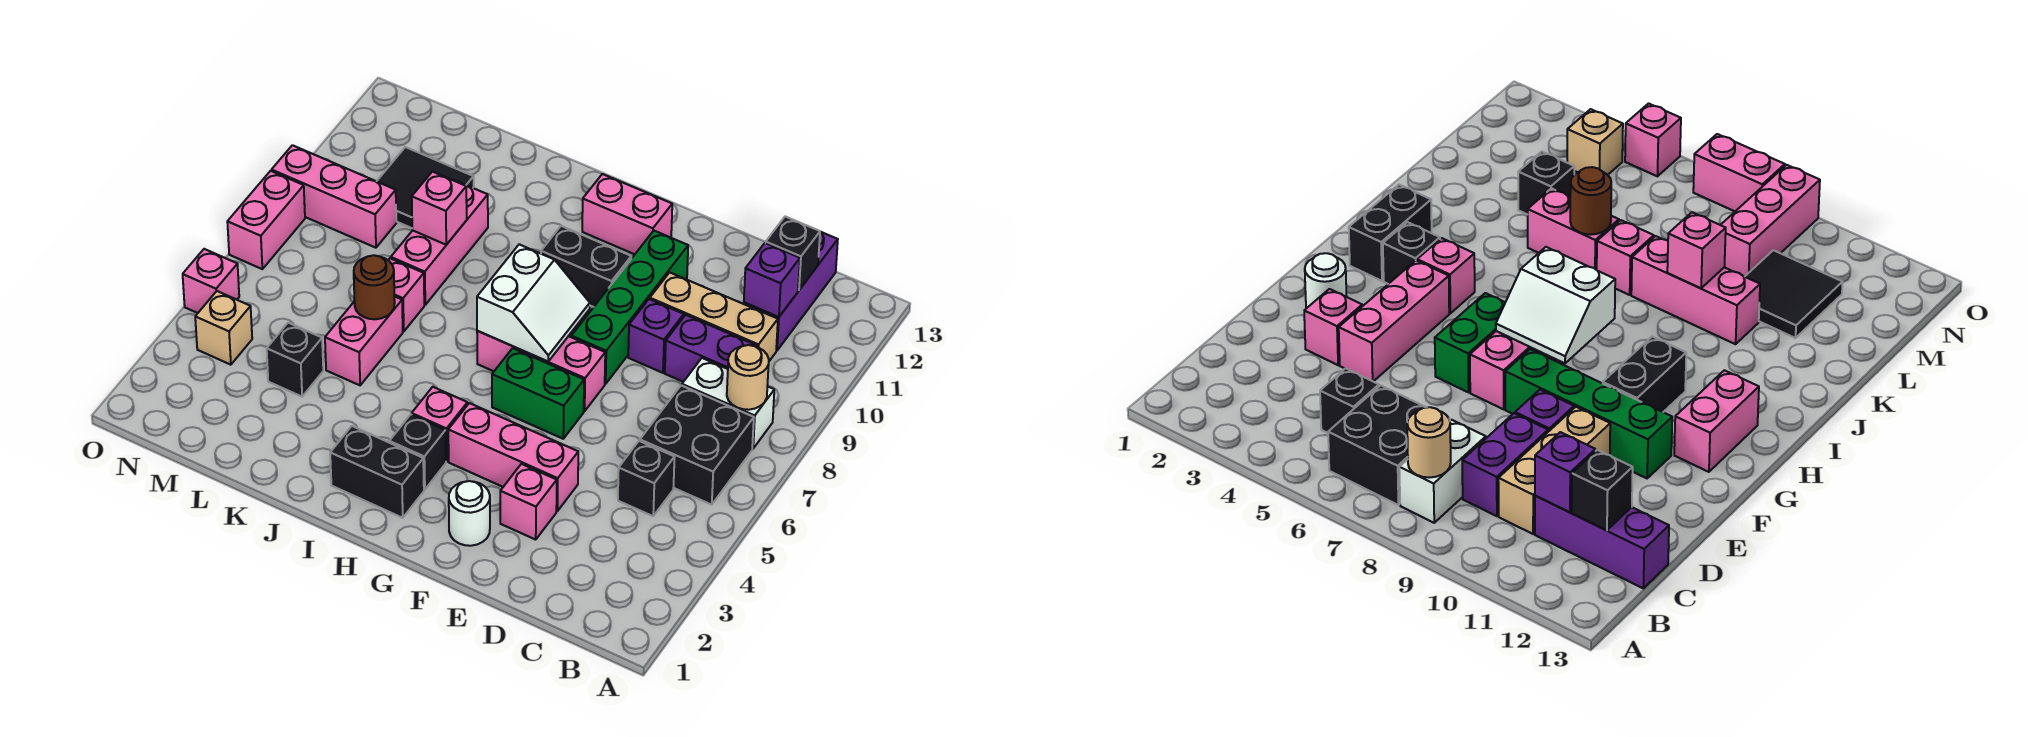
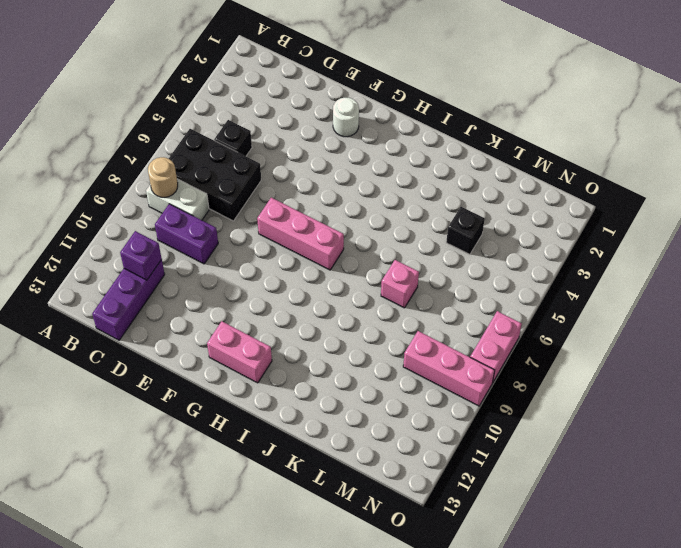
black brick B6:D7 level 1 -> black brick B6:C7 level 1
none -> tan brick C10:E10 level 1
none -> pink brick E3 level 1
none -> pink brick E4:G4 level 1
none -> purple brick E9 level 1

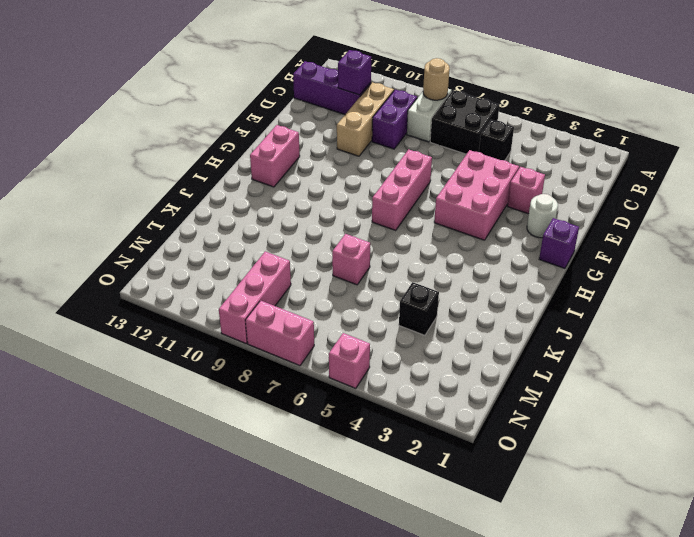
pink brick E4:G5 level 1 -> pink brick E4:G4 level 1
purple brick G1 level 1 -> purple brick E9 level 1
none -> green brick F6:G6 level 1
none -> green brick F8:F11 level 1
none -> black brick G10:H10 level 1
none -> black brick H2:I2 level 1

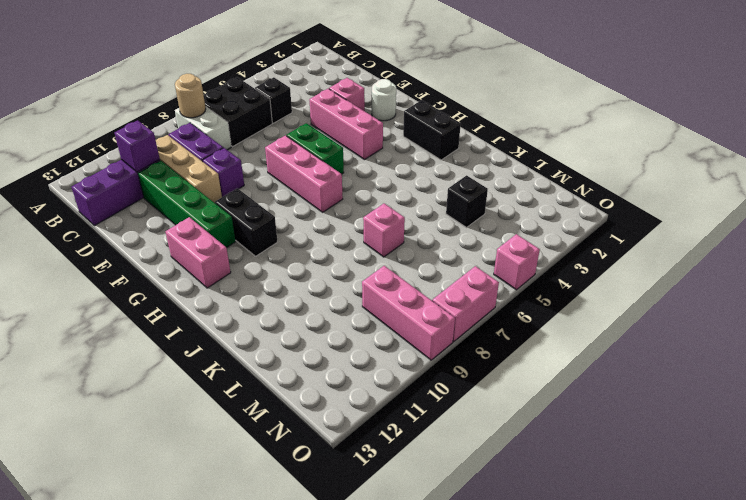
green brick D11:G11 level 1 -> green brick F8:F11 level 1
none -> black brick H3 level 1
none -> pink brick H4 level 1
none -> pink brick K5:K6 level 1
none -> pink brick K8:K10 level 1

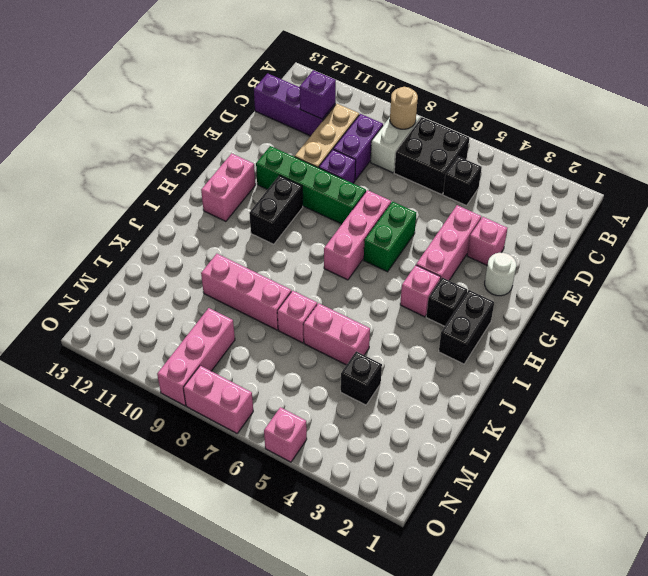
none -> black tile L10:M11 level 1
none -> tan brick N4 level 1
none -> black brick C12 level 2
none -> white slope G7:H8 level 2 top H

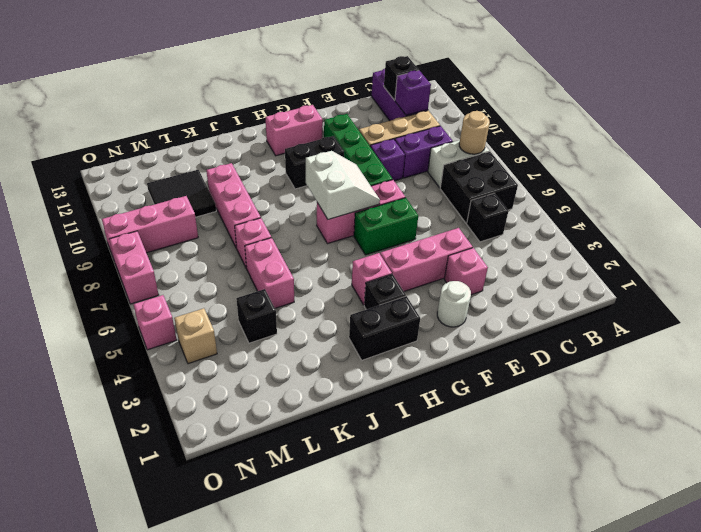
none -> brown round brick K6 level 2
none -> pink brick K9 level 2

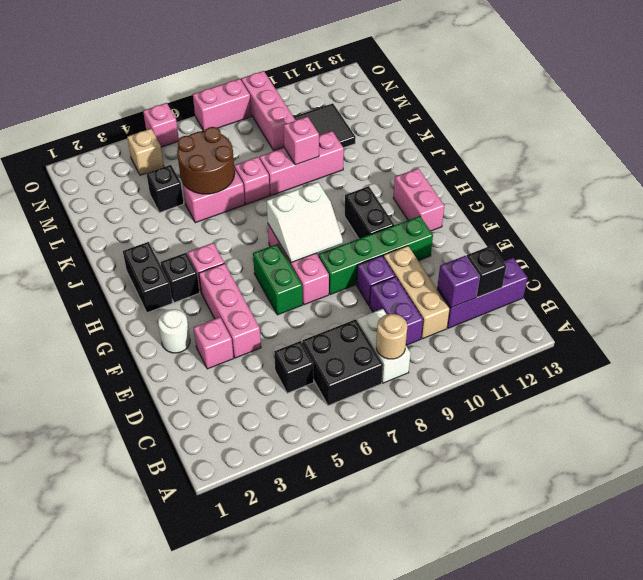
brown round brick K5:L6 level 2 -> brown round brick K6 level 2

